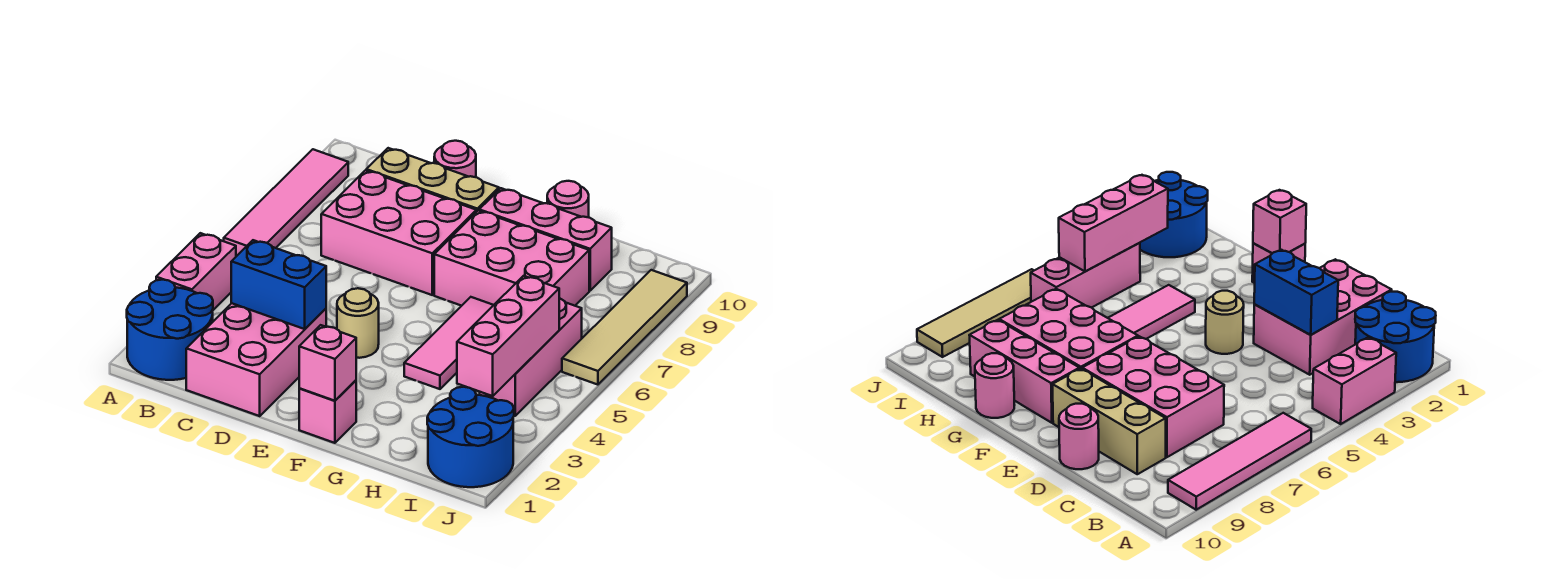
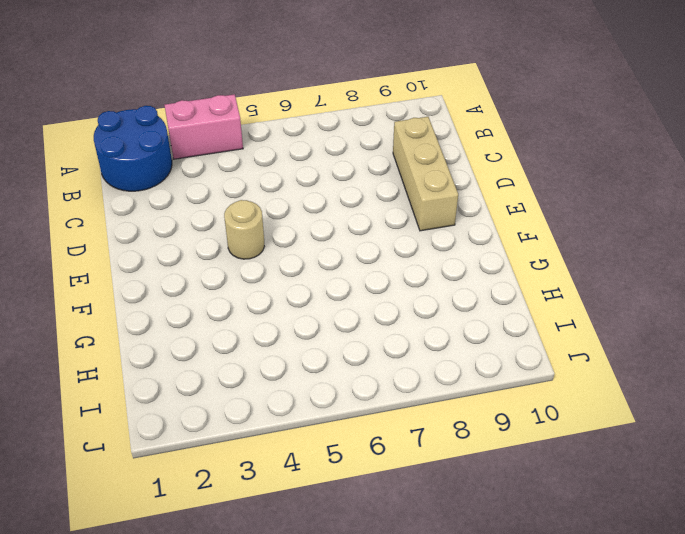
none -> pink tile A6:A9 level 1
none -> pink brick C1:D3 level 1
none -> pink brick C7:E8 level 1

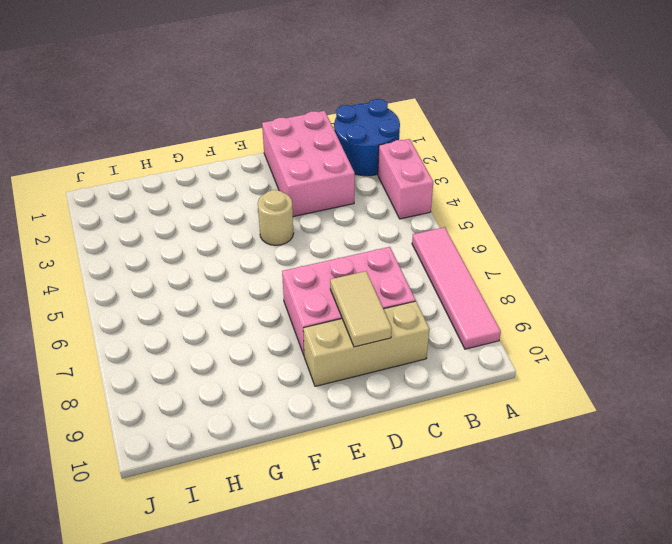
tan tile D8:D9 level 2 -> none
none -> pink round brick D10 level 1
none -> pink brick F1 level 1
none -> pink brick F7:H8 level 1

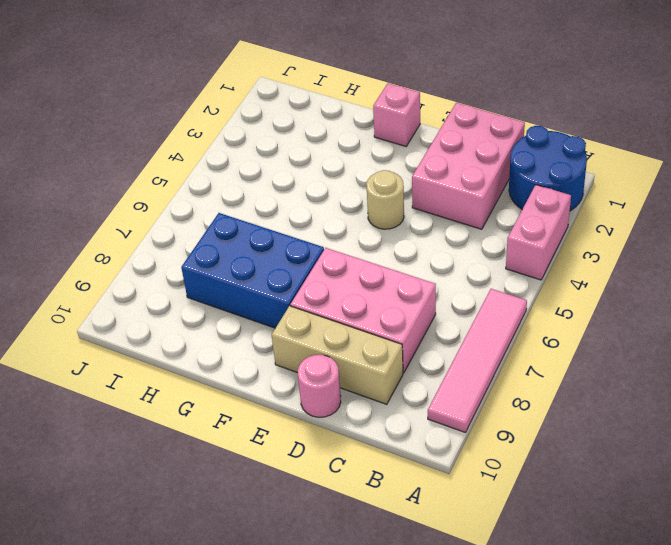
blue brick F7:H8 level 1 -> pink brick F7:H8 level 1
none -> pink brick F9:H9 level 1
none -> pink tile G4:G6 level 1
none -> pink round brick G10 level 1

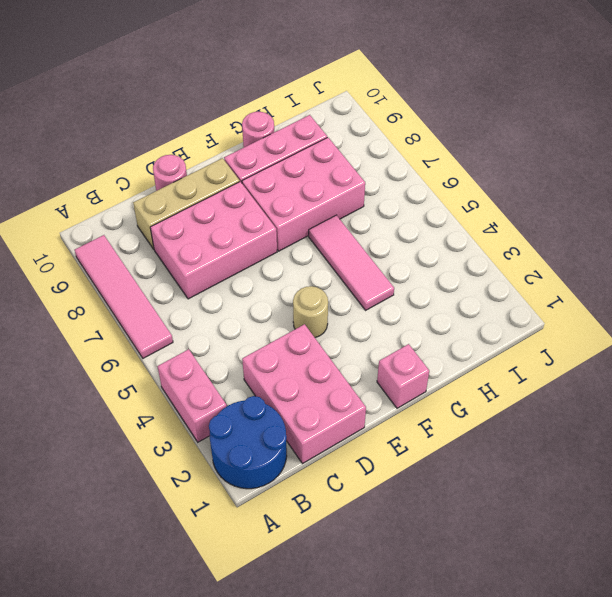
none -> blue round brick I1:J2 level 1
none -> pink brick I4:I6 level 1
none -> tan tile J6:J9 level 1

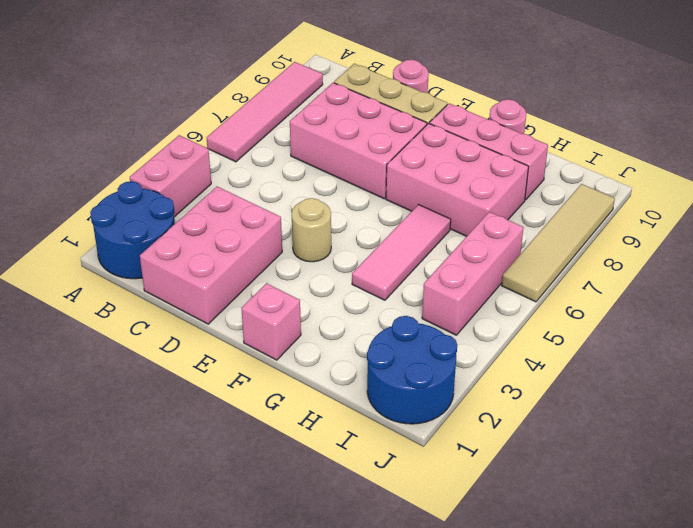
none -> blue brick C3:D3 level 2
none -> pink brick F1 level 2
none -> pink brick I3:I5 level 2

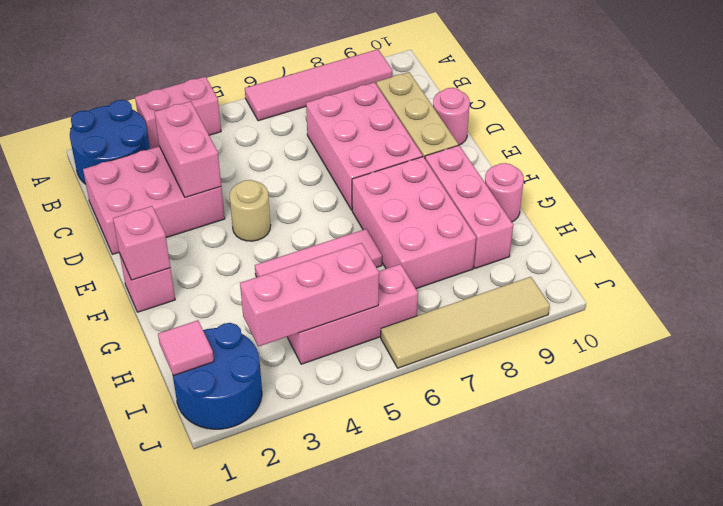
pink brick C3:D3 level 2 -> blue brick C3:D3 level 2
pink tile I1 level 2 -> none

